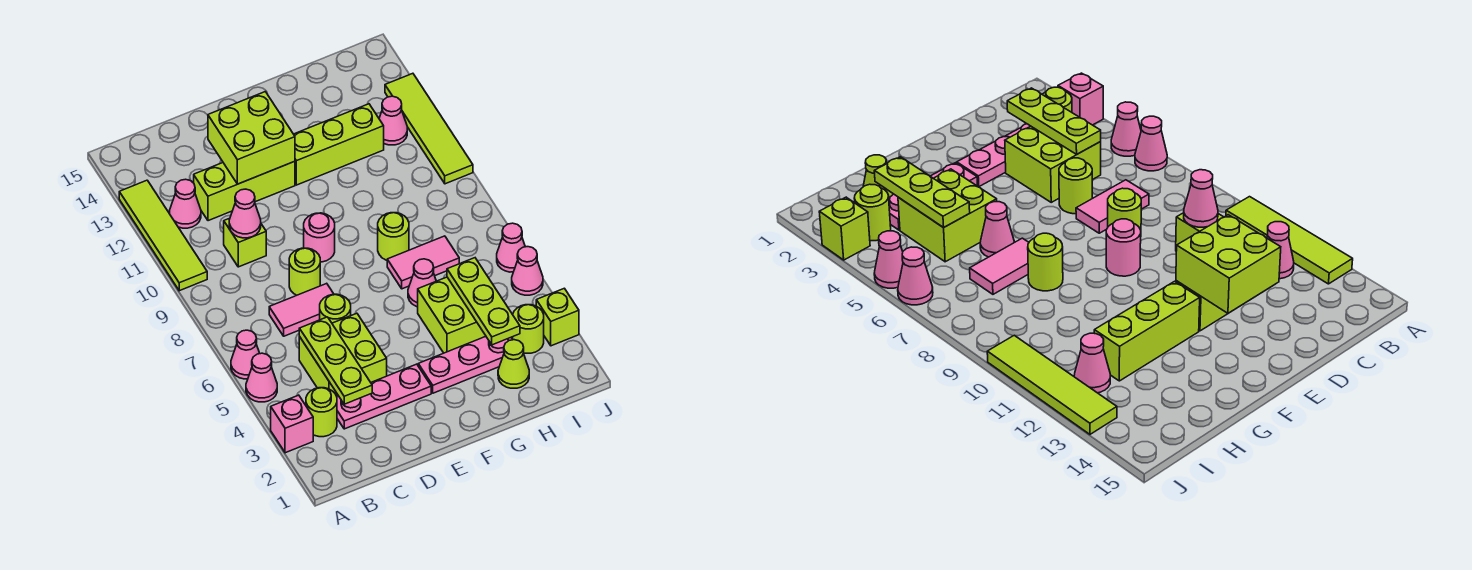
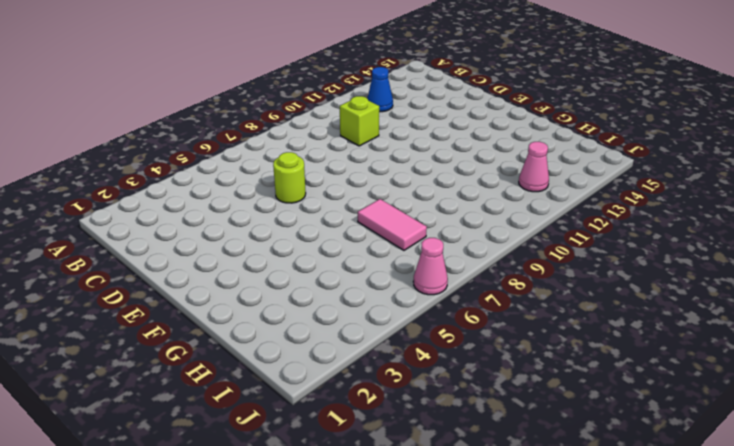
blue cone B12 level 1 -> pink cone B12 level 1
none -> pink brick A3 level 1
none -> pink cone A5 level 1
none -> pink cone A6 level 1
none -> lime tile A10:A13 level 1

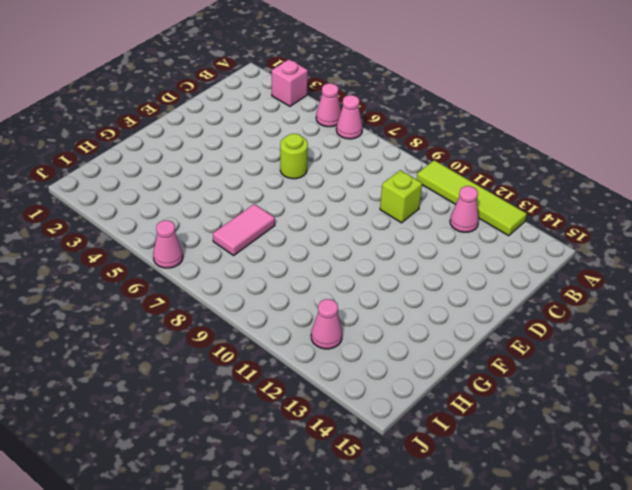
none -> lime round brick B3 level 1
none -> pink plate C3:E3 level 1
none -> lime brick C4:D5 level 1
none -> pink tile C7:D7 level 1

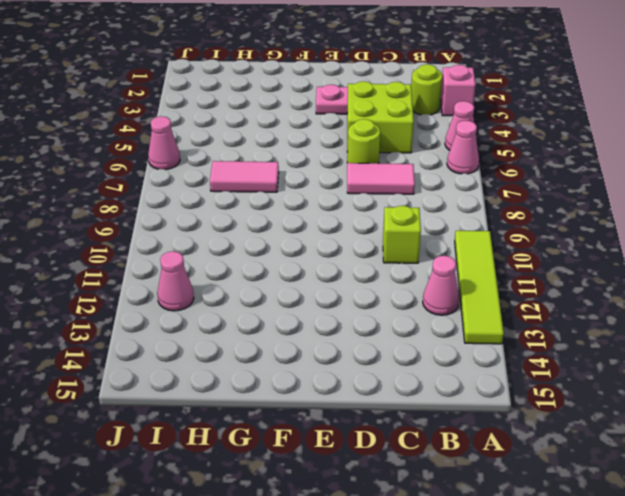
none -> lime brick C12:E12 level 1
none -> lime round brick D8 level 1
none -> pink round brick E9 level 1
none -> pink plate F3:H3 level 1

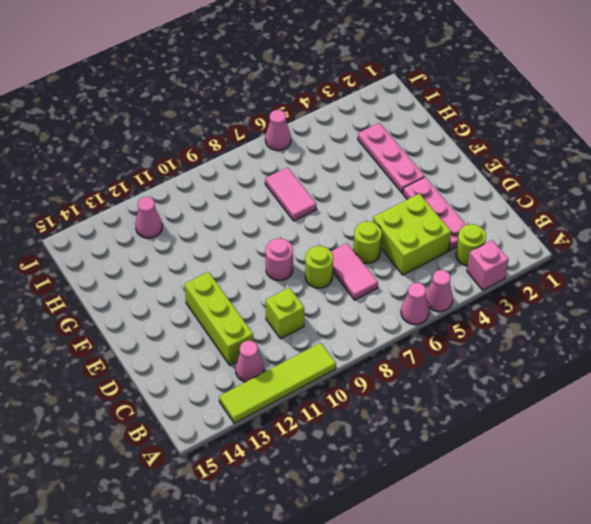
none -> lime brick F12:H12 level 1
none -> lime brick G4:H5 level 1
none -> pink cone G6 level 1
none -> lime round brick G8 level 1

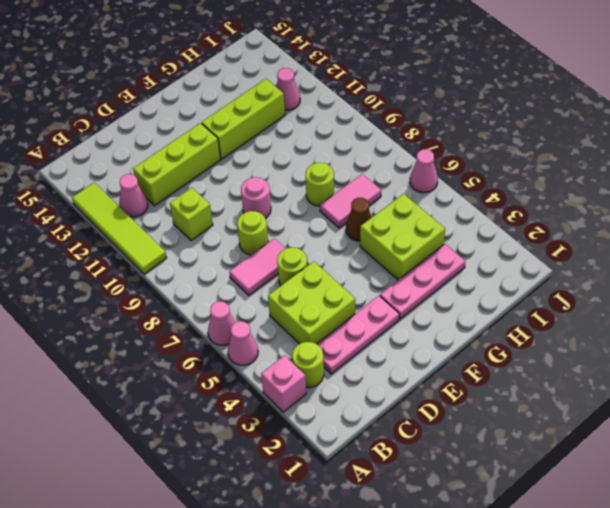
brown cone G6 level 1 -> pink cone G6 level 1
none -> lime cone H2 level 1
none -> lime round brick I3 level 1
none -> lime brick J3 level 1
none -> pink cone J5 level 1

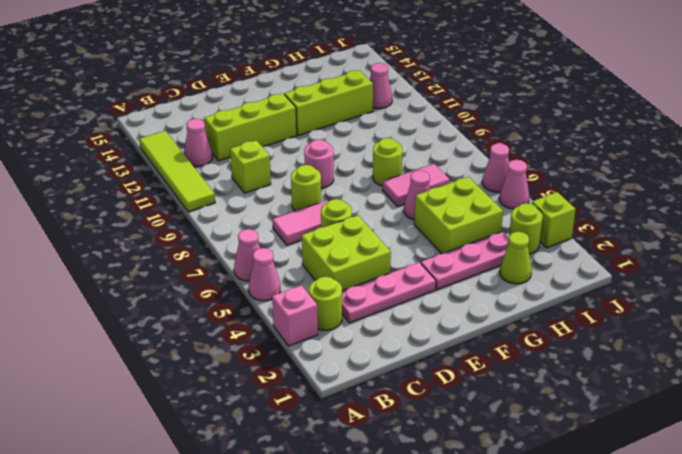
none -> lime tile J10:J13 level 1
none -> lime plate C3:C5 level 2
none -> pink cone C10 level 2
none -> lime brick D12:E13 level 2

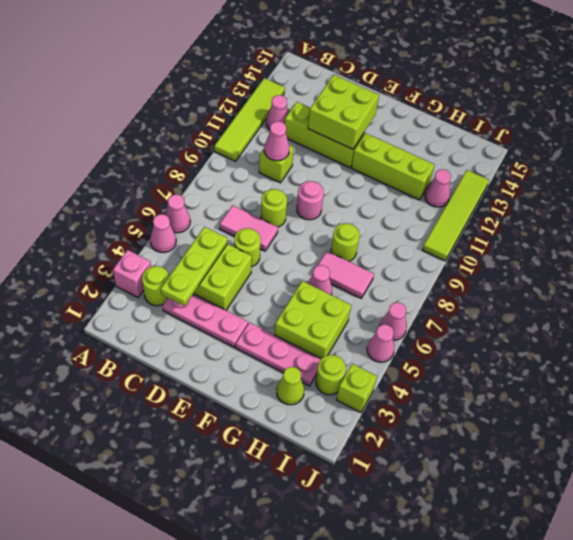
none -> lime plate H3:H5 level 2

